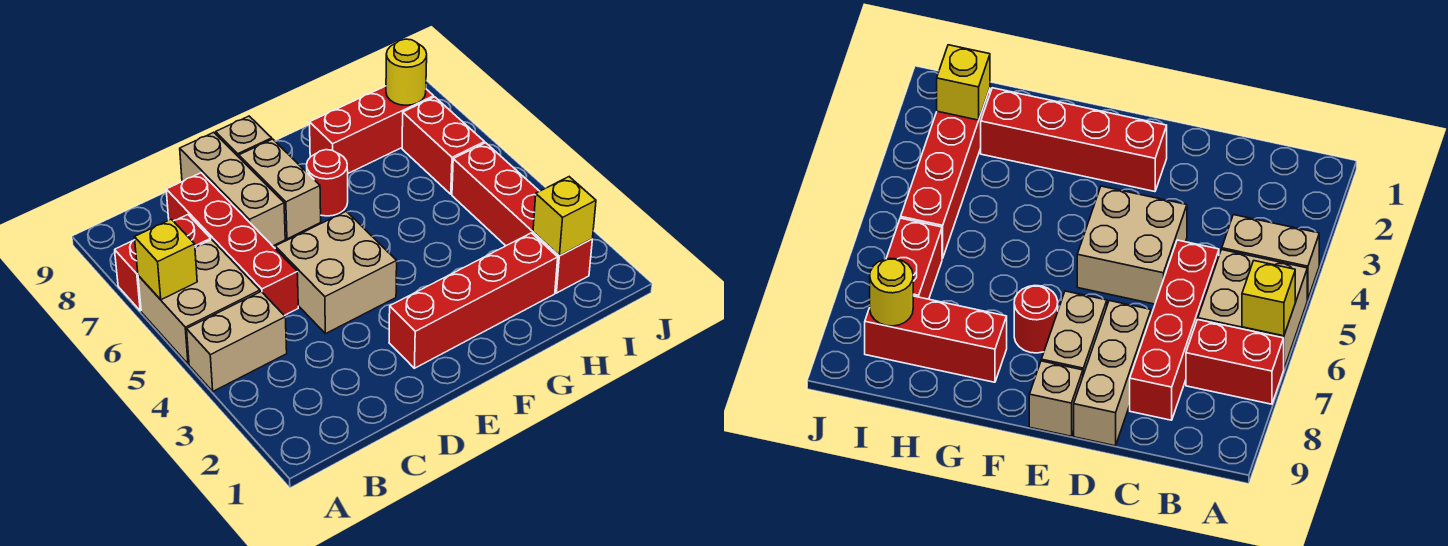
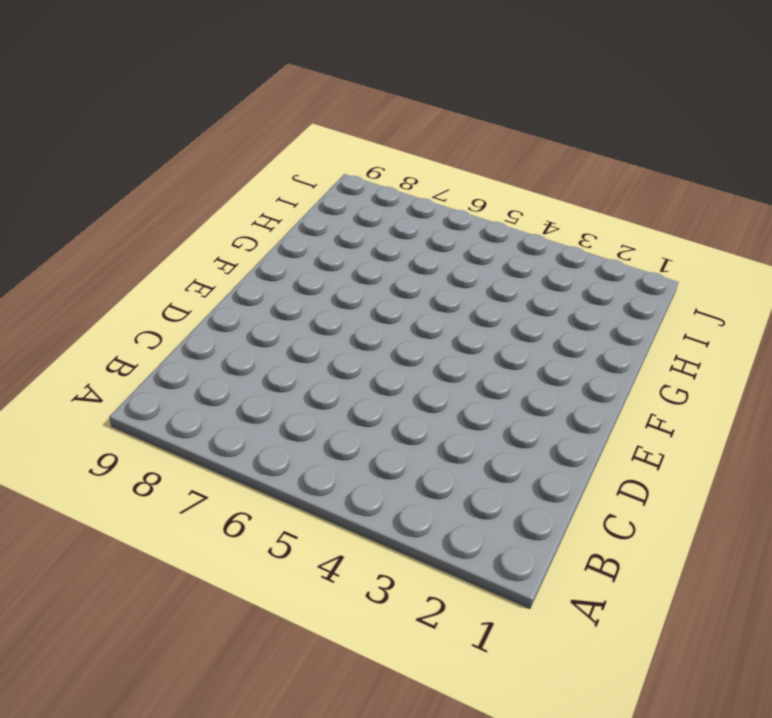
none -> tan brick A4:B4 level 1
none -> tan brick A5:B6 level 1
none -> red brick A7:B7 level 1

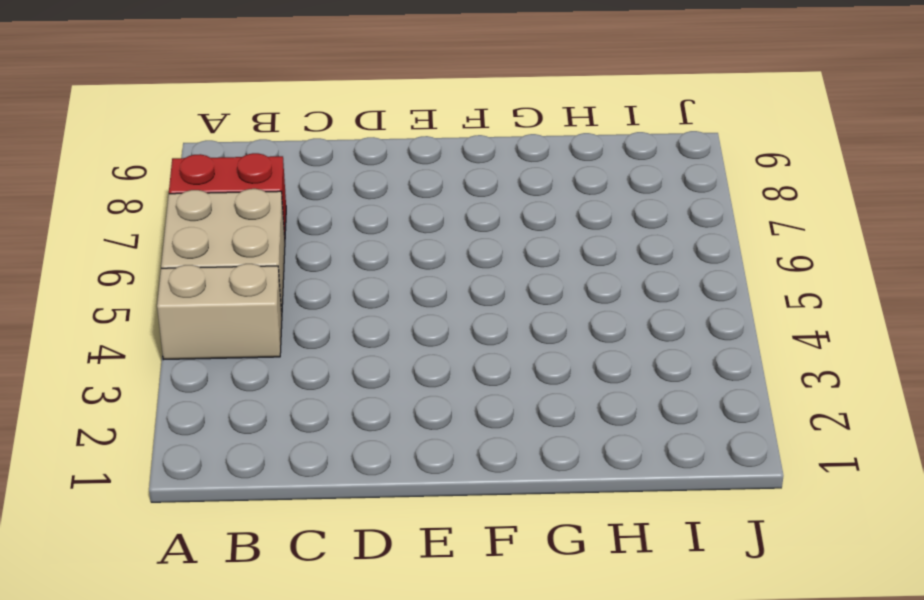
none -> red brick C5:C8 level 1
none -> tan brick D4:E5 level 1
none -> tan brick D7:D9 level 1

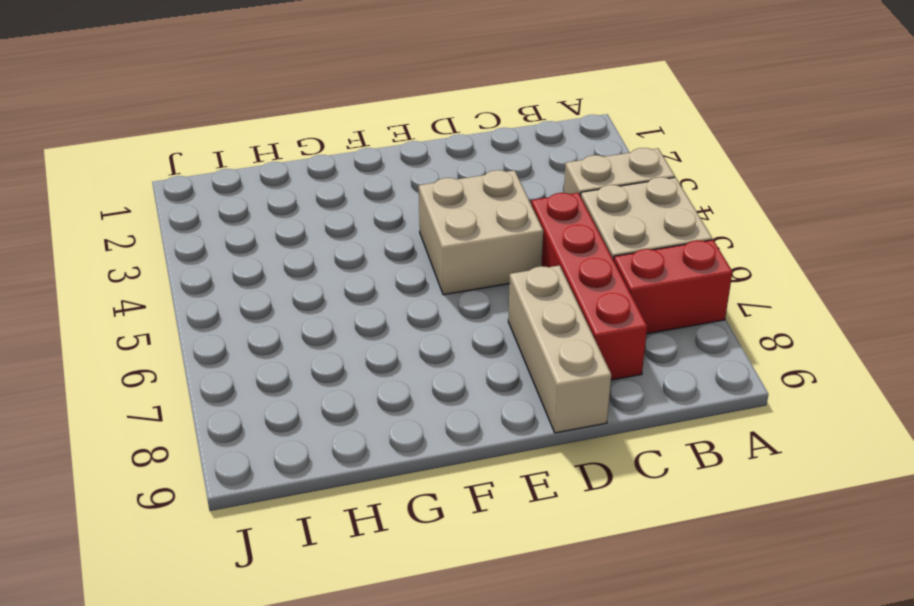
none -> red brick E2:H2 level 1
none -> tan brick E7:E8 level 1
none -> tan brick E9 level 1

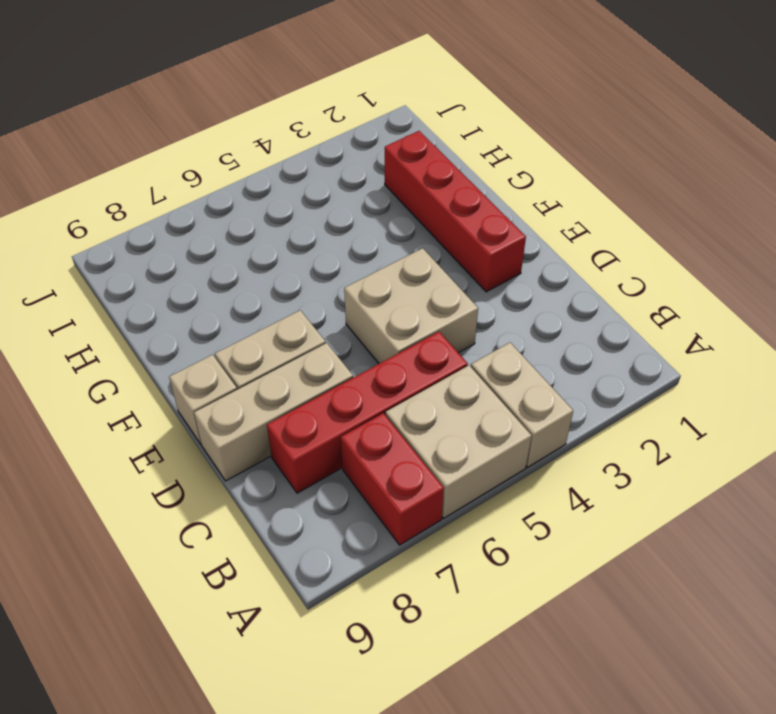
none -> red round brick F7 level 1
none -> red brick G8:I8 level 1
none -> red brick I2:I5 level 1

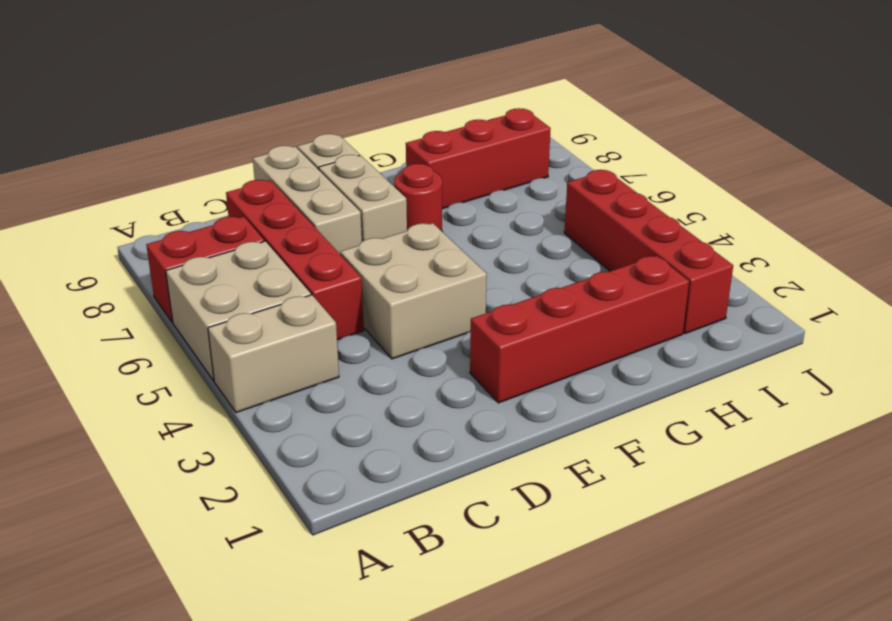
none -> red brick I6:I7 level 1
none -> yellow brick A6 level 2
none -> yellow brick I2 level 2

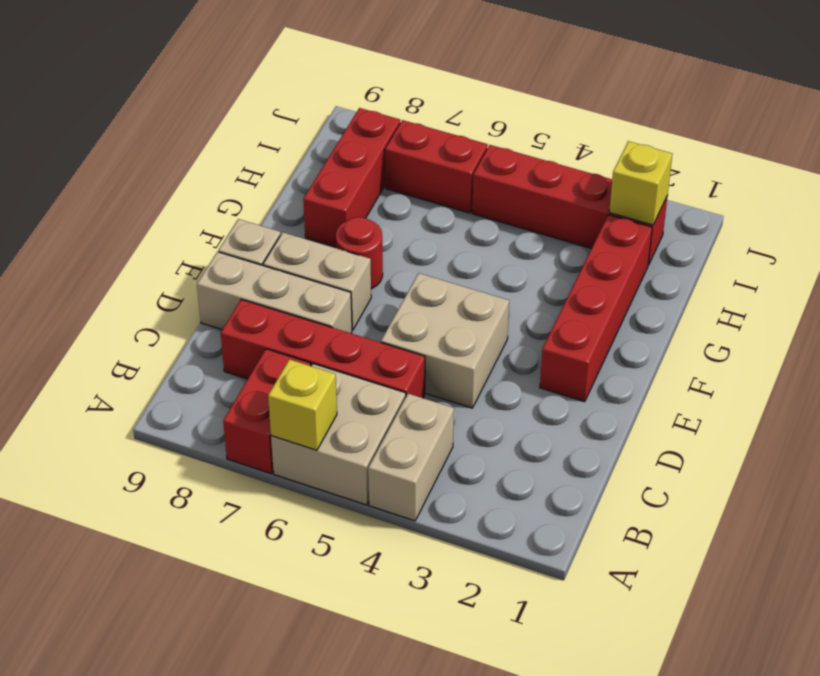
none -> yellow round brick I8 level 2

